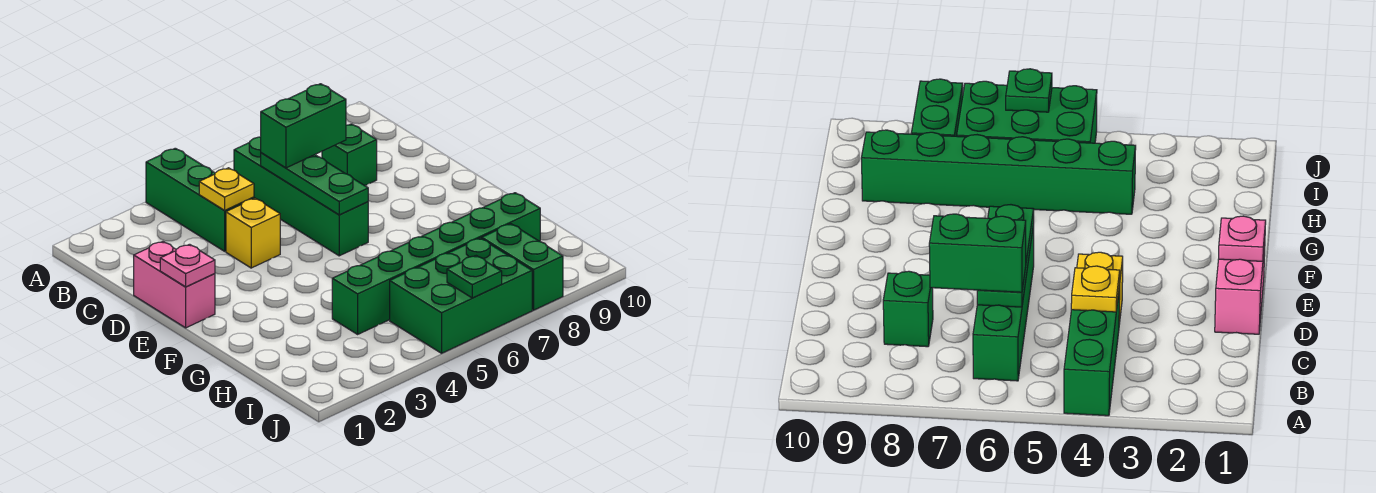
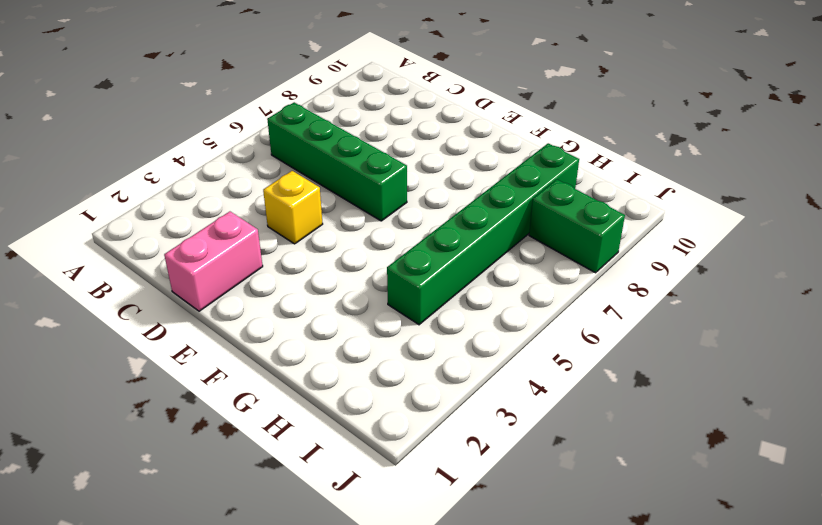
pink brick D1:D2 level 1 -> pink brick D1:E1 level 1
none -> green brick A4:C4 level 1
none -> green brick C8 level 1
none -> green brick I5:J7 level 1

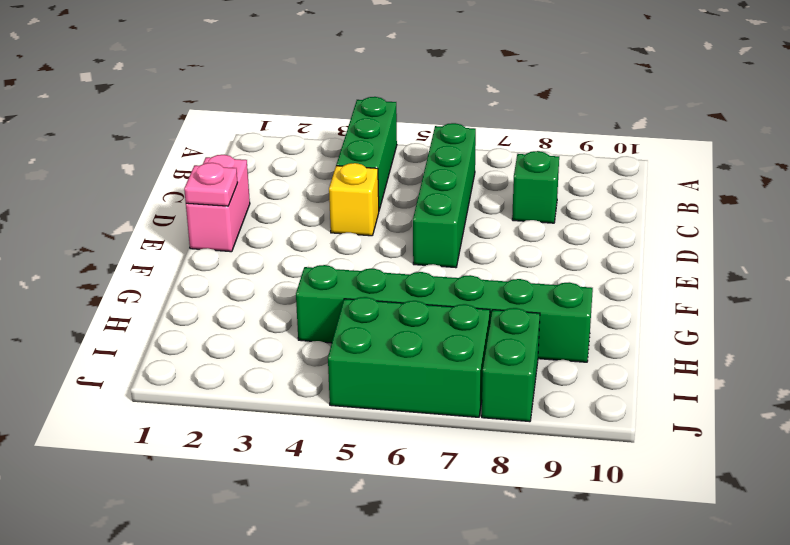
none -> yellow plate C4 level 2
none -> green plate C6:E6 level 2
none -> green plate J6 level 2

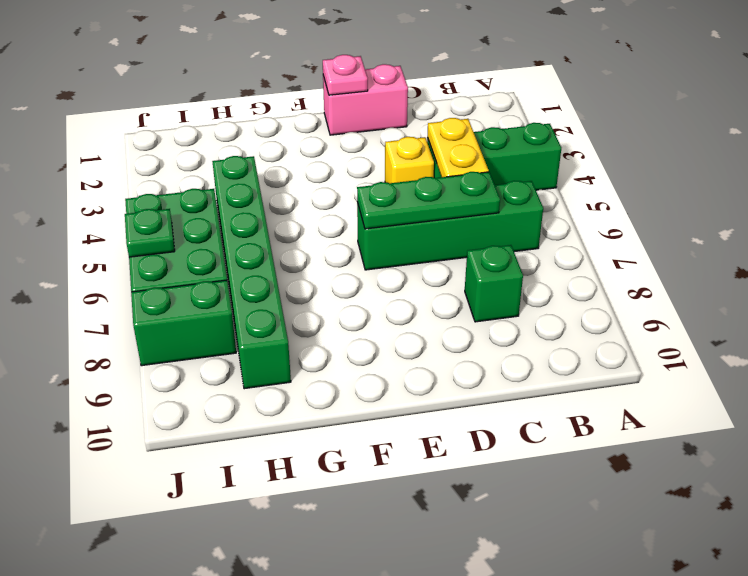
yellow plate C4:C5 level 2 -> yellow plate C4 level 2
none -> green brick C6:C7 level 3

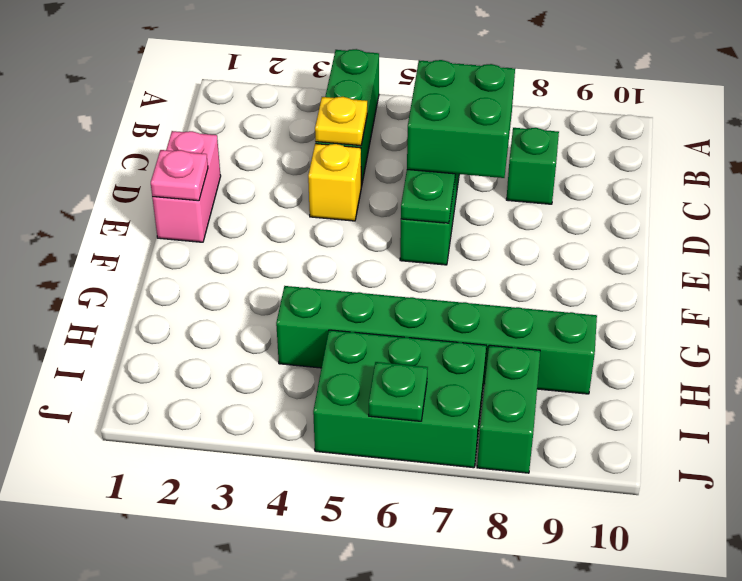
green brick C6:D7 level 3 -> green brick C6:C7 level 3

